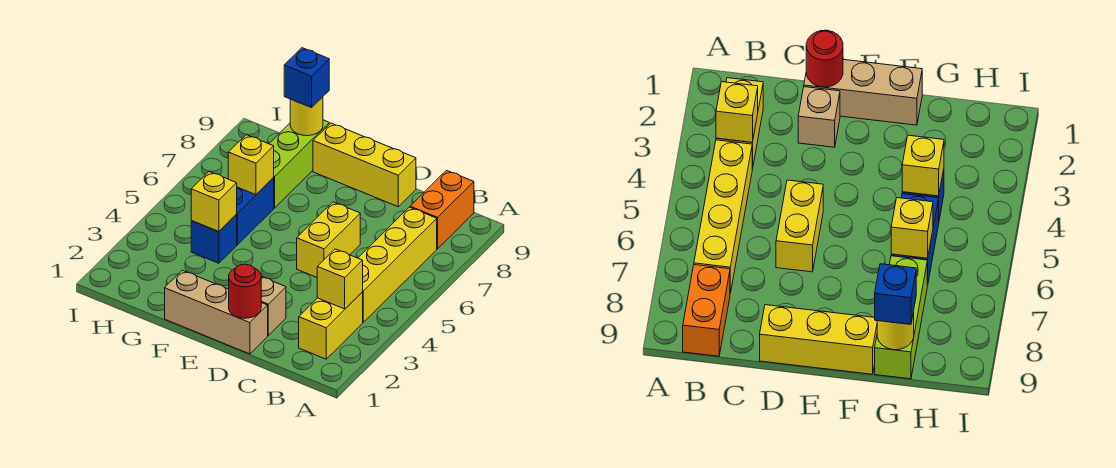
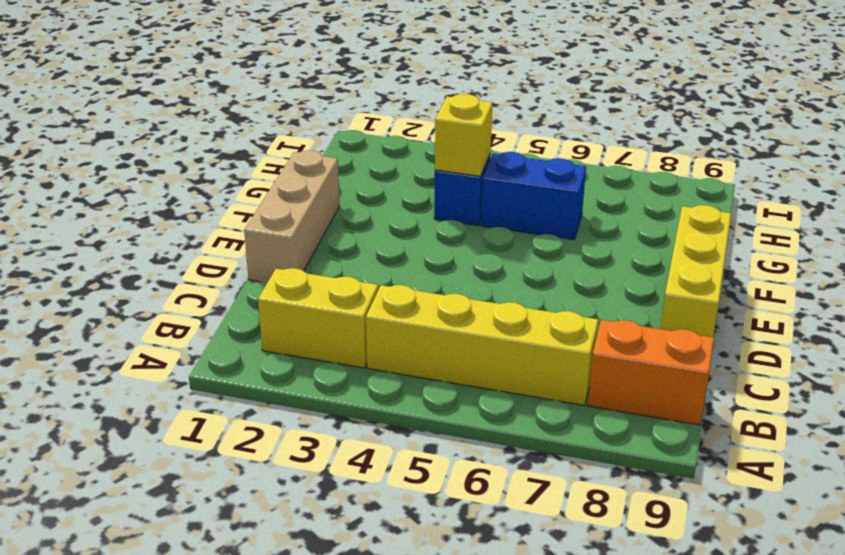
none -> tan brick D2 level 1
none -> yellow brick D5:D6 level 1
none -> lime brick G7:G9 level 1

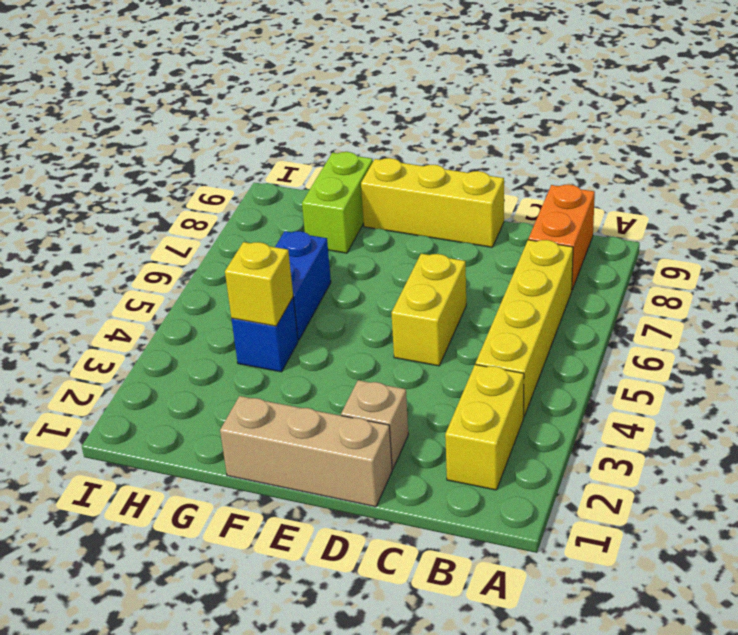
lime brick G8:G9 level 1 -> lime brick G7:G9 level 1
none -> yellow brick B3 level 2
none -> red round brick D1 level 2
none -> yellow brick G6 level 2

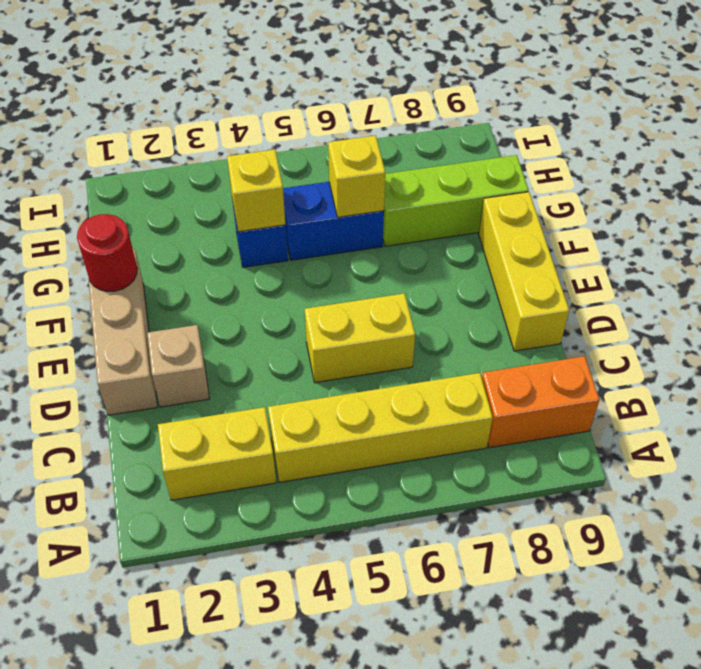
red round brick F1 level 2 -> red round brick D1 level 2
none -> yellow brick B3 level 2
none -> yellow round brick G9 level 2
none -> blue brick G9 level 3

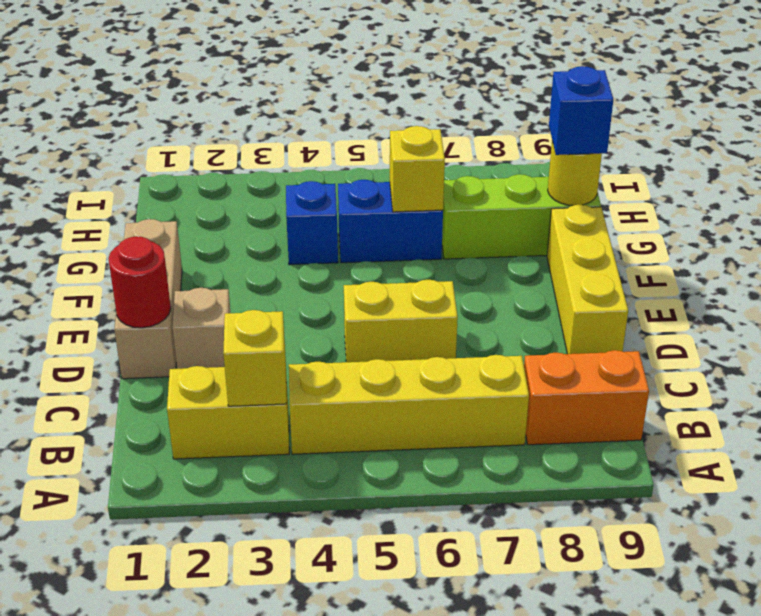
none -> yellow brick G4 level 2

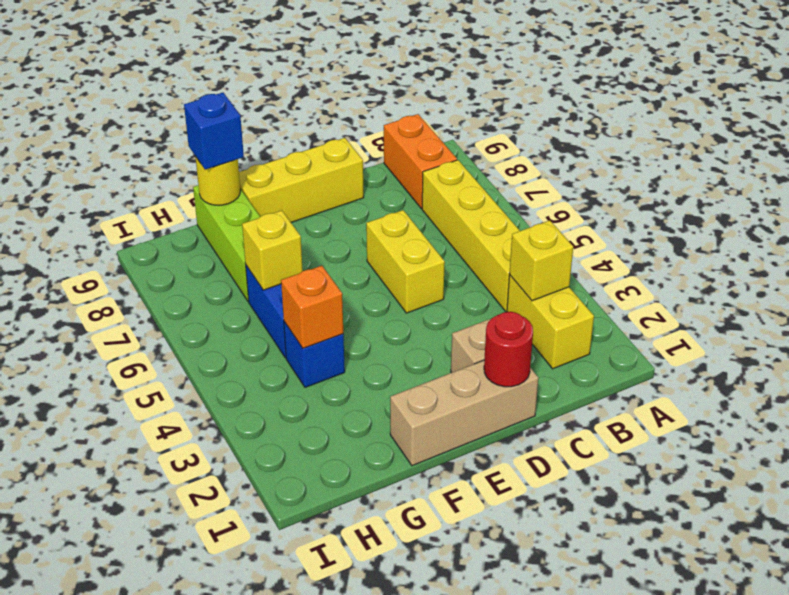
orange brick G4 level 2 -> yellow brick G4 level 2

